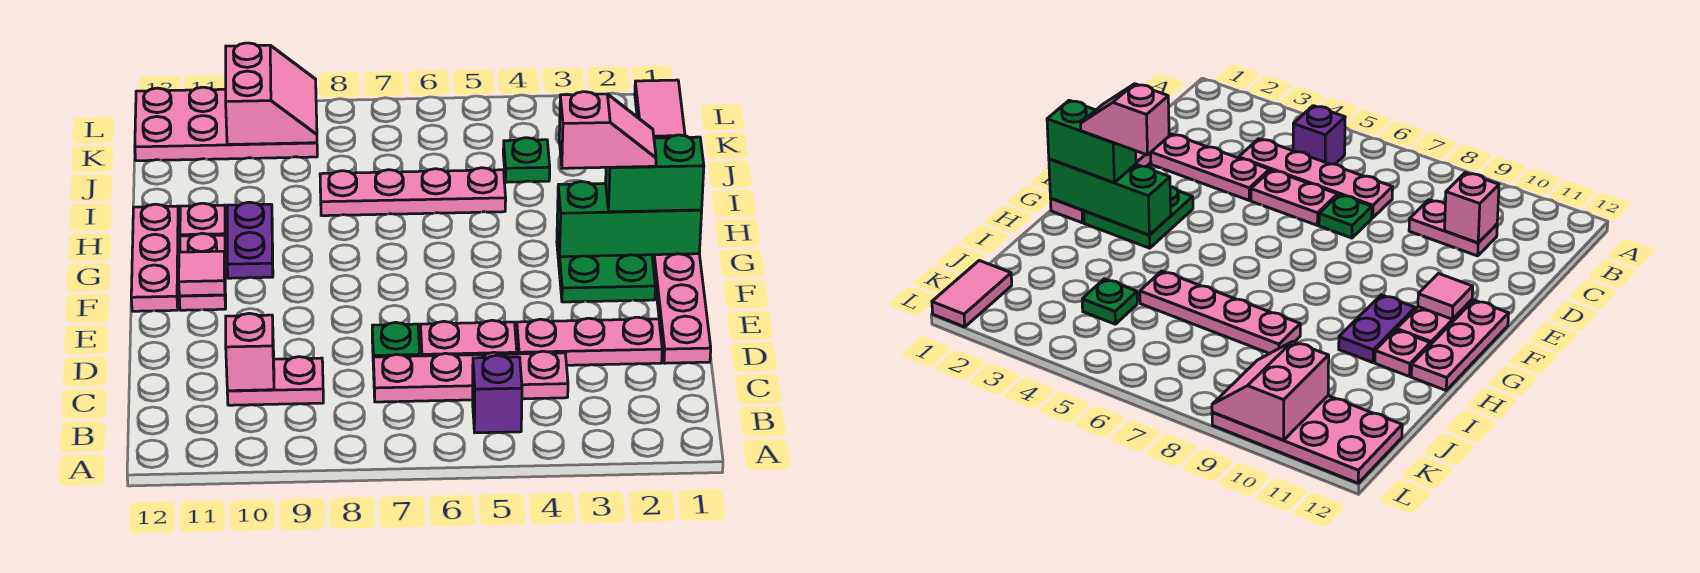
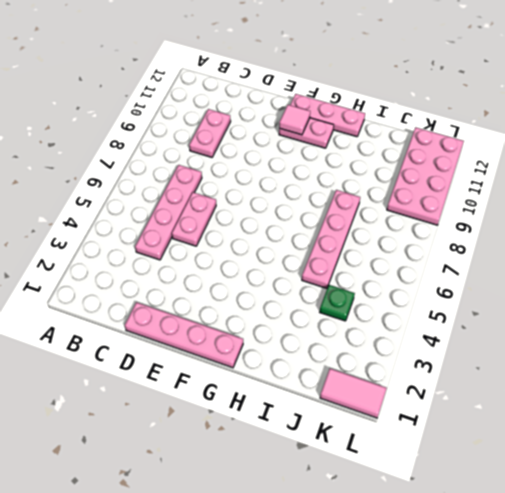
none -> purple brick B5 level 1
none -> pink plate D2:D4 level 1
none -> green plate D7 level 1

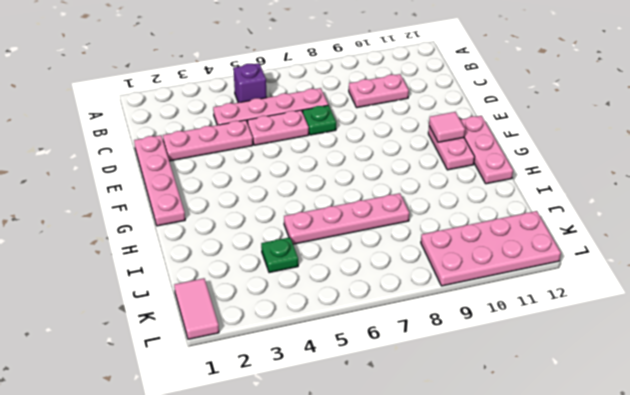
none -> green plate F2:G3 level 1
none -> purple plate G10:H10 level 1
none -> pink plate H11 level 1

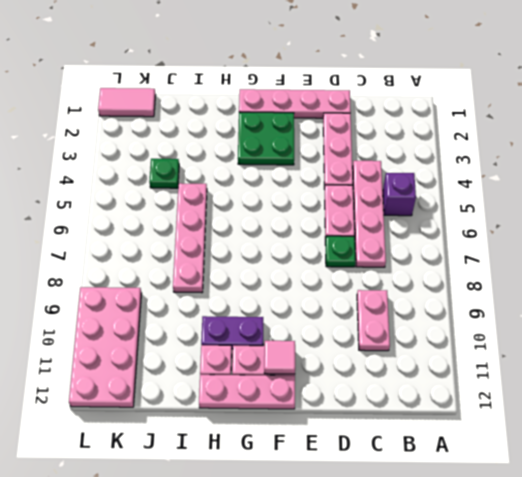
none -> pink brick C10 level 2
none -> green brick G1:G3 level 2
none -> pink slope K9:L10 level 2 top 10

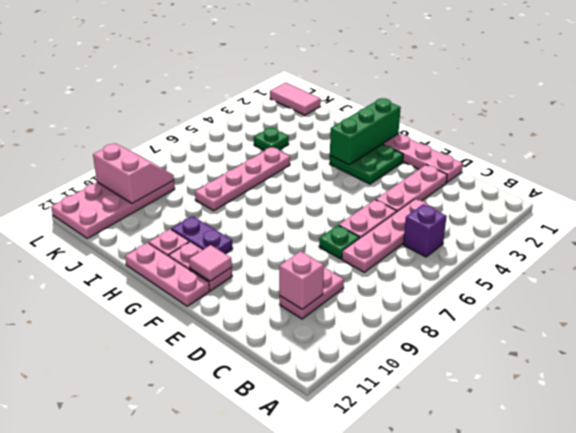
none -> green brick G1:G2 level 3
none -> pink slope G2:G3 level 4 top 3

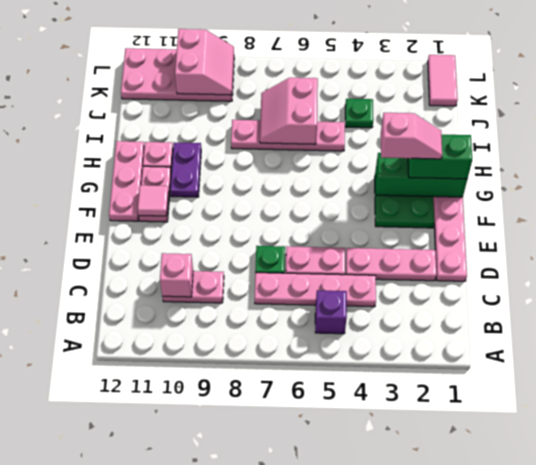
pink slope I6:J7 level 2 top 6 -> none

